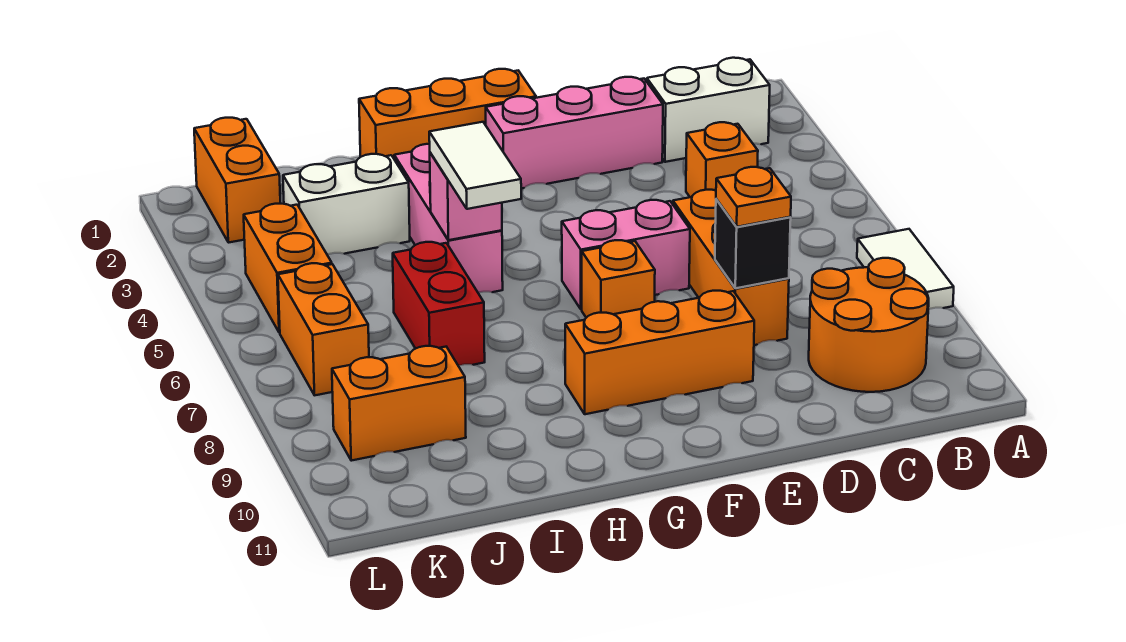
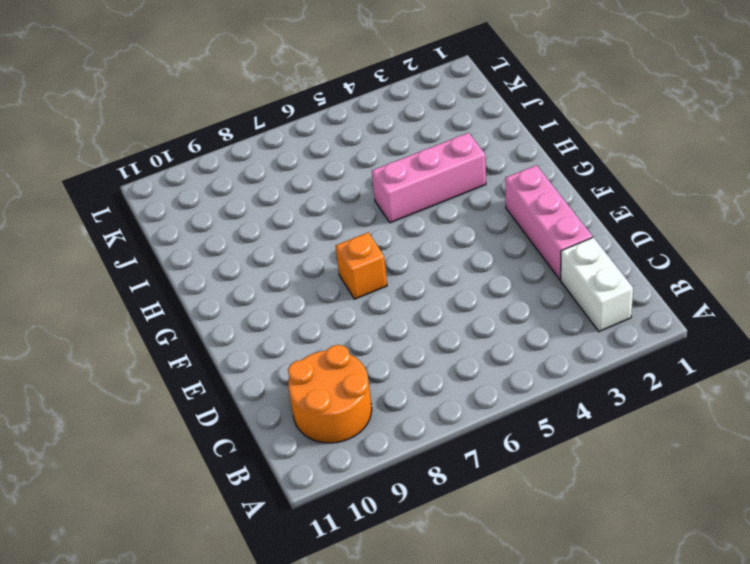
none -> white tile A7:A8 level 1
none -> orange brick C4 level 1
none -> orange brick D6:D8 level 1

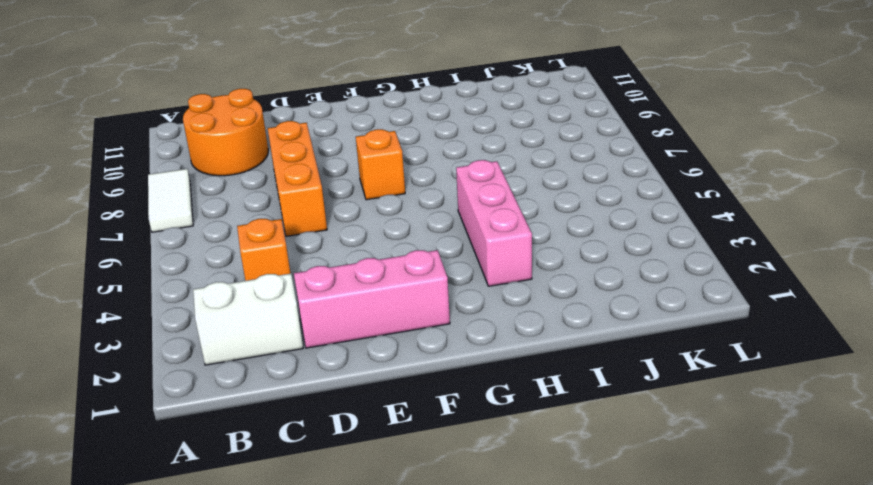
none -> pink brick E6:F6 level 1
none -> orange brick E9:G9 level 1
none -> orange brick F1:H1 level 1

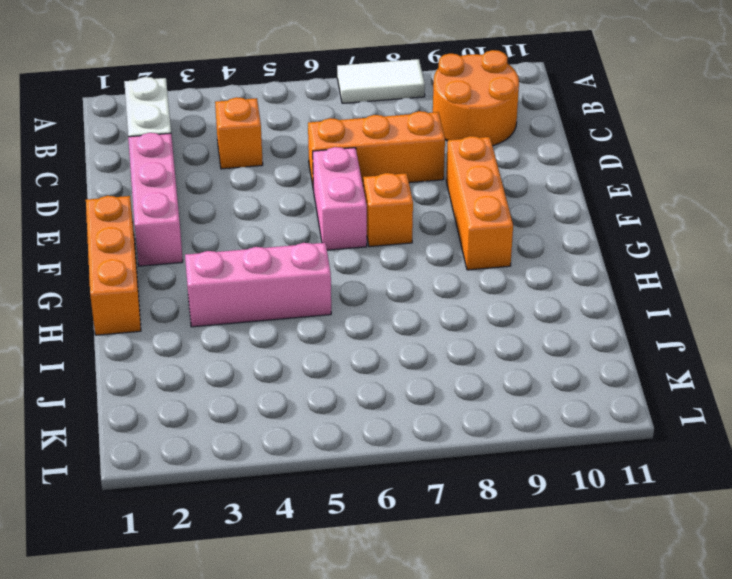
none -> white brick I3:J3 level 1
none -> red brick I6:I7 level 1
none -> orange brick J9:K9 level 1

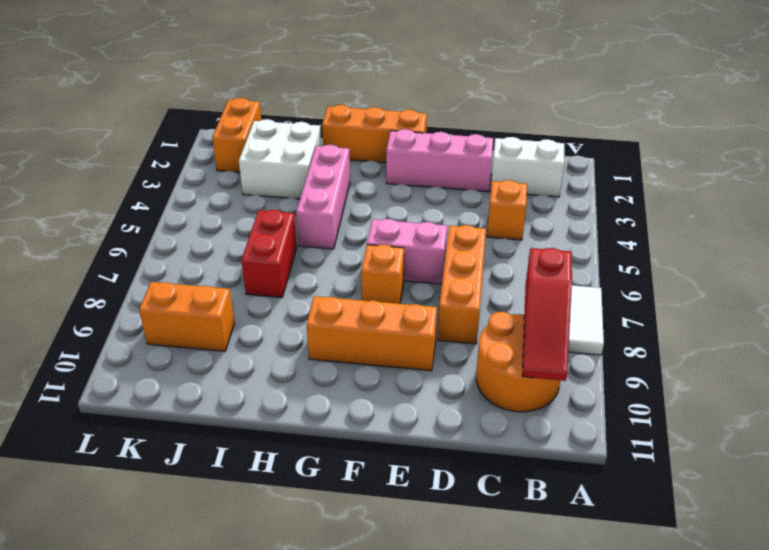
red slope B8:B10 level 2 top 8 -> none
white brick I2:J3 level 1 -> white brick I3:J3 level 1
none -> orange brick K4:K5 level 1
none -> orange brick K6:K7 level 1
none -> black brick D8 level 2

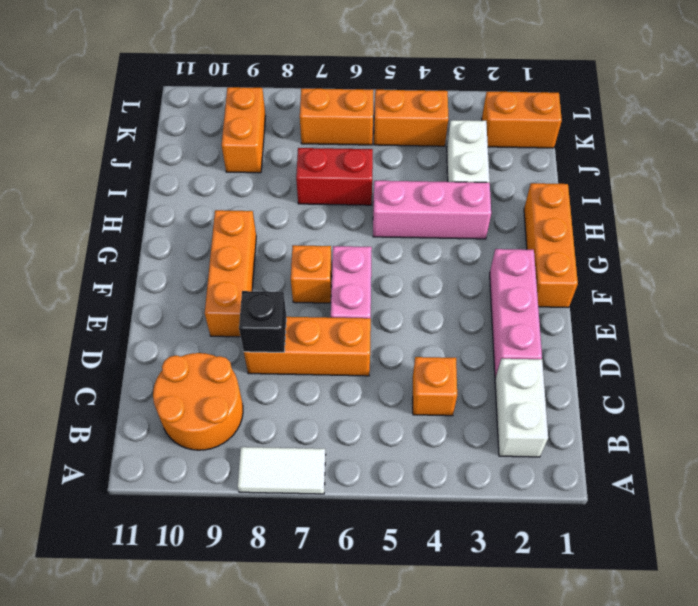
none -> pink brick H5 level 2
none -> orange plate D8 level 3
none -> white tile H5:H6 level 3

